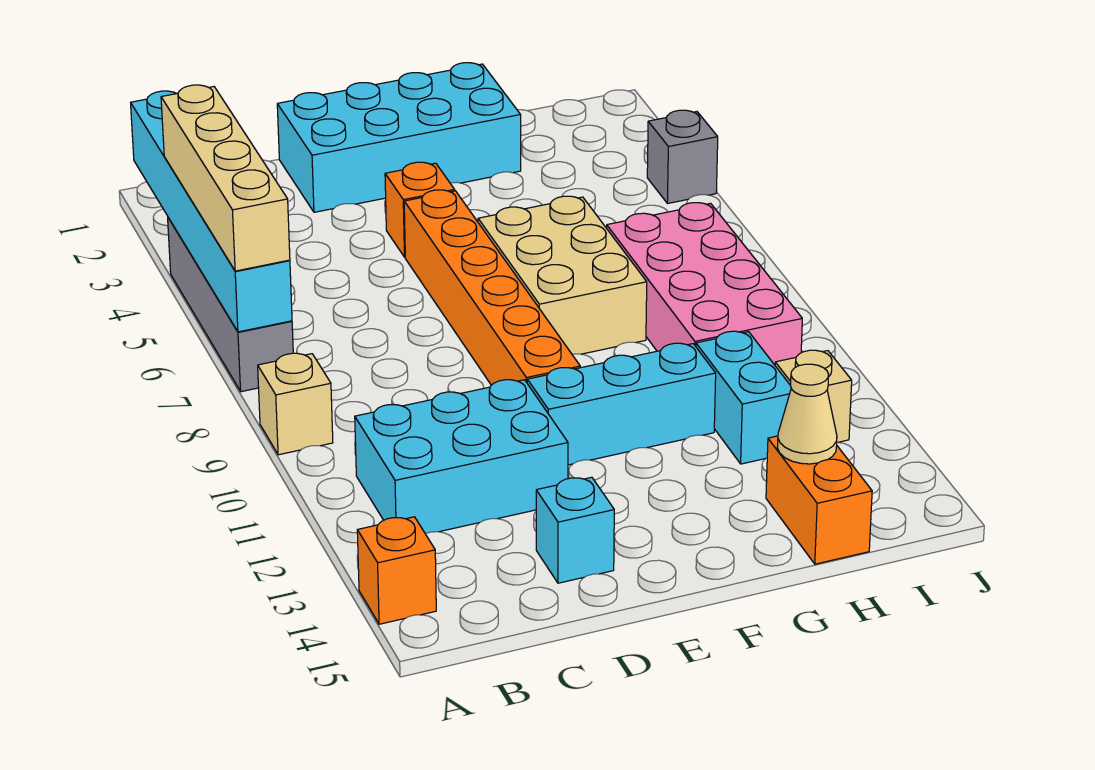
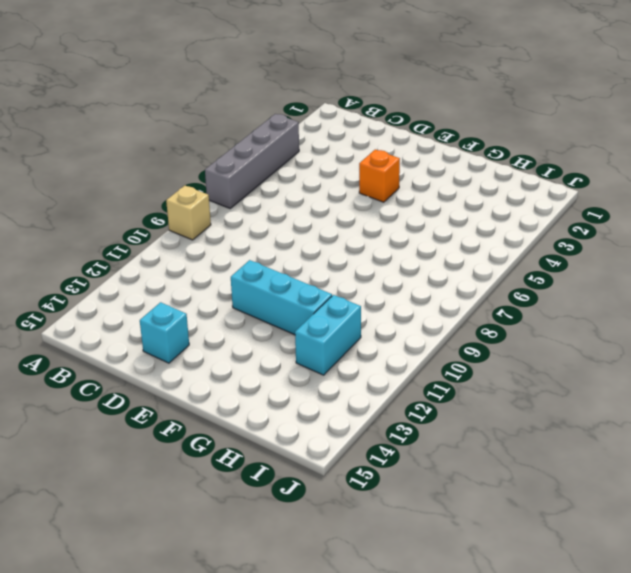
none -> orange brick A14 level 1
none -> cyan brick B11:D12 level 1
none -> cyan brick D1:G2 level 1

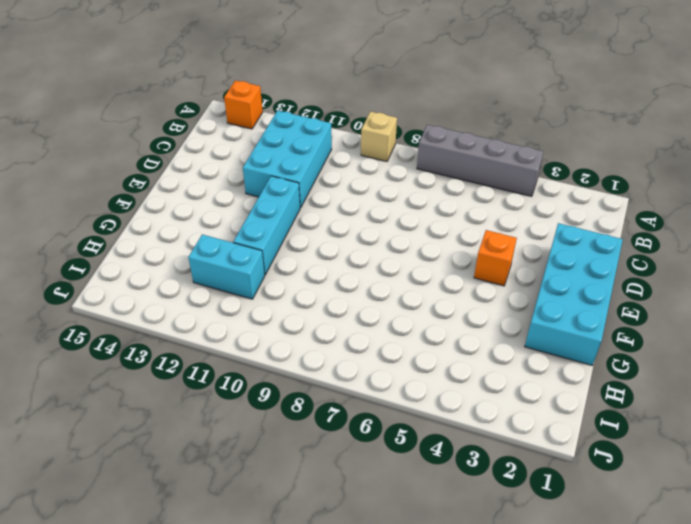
none -> cyan brick D14 level 1
none -> orange brick E5:E10 level 1
none -> tan brick F6:G8 level 1

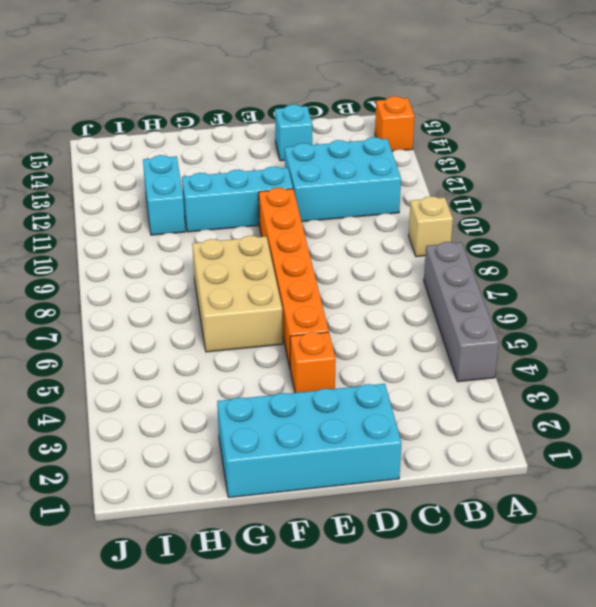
none -> pink brick H7:I10 level 1
none -> orange brick H14:H15 level 1
none -> tan brick I12 level 1

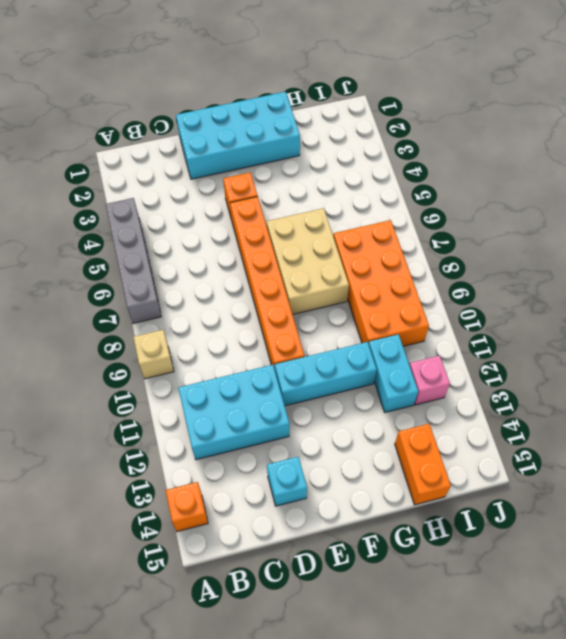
orange brick H7:I10 level 1 -> pink brick H7:I10 level 1
pink brick I12 level 1 -> tan brick I12 level 1
none -> grey brick J4 level 1
none -> cyan brick A2:A7 level 2
none -> tan cone H14 level 2

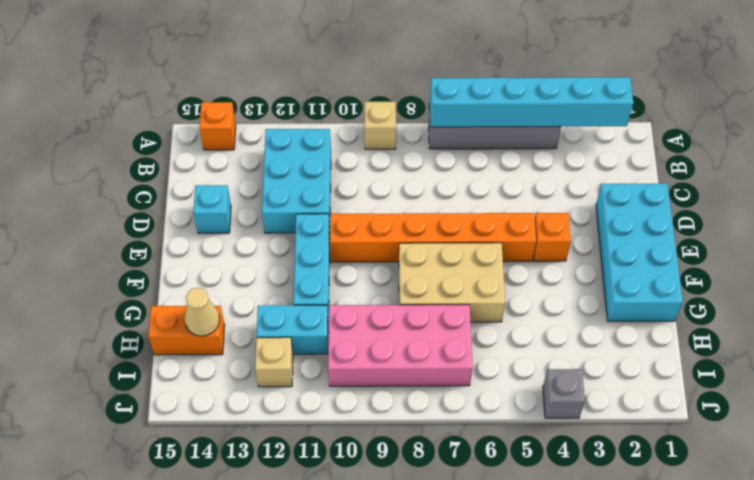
none -> tan brick A4:A7 level 3

